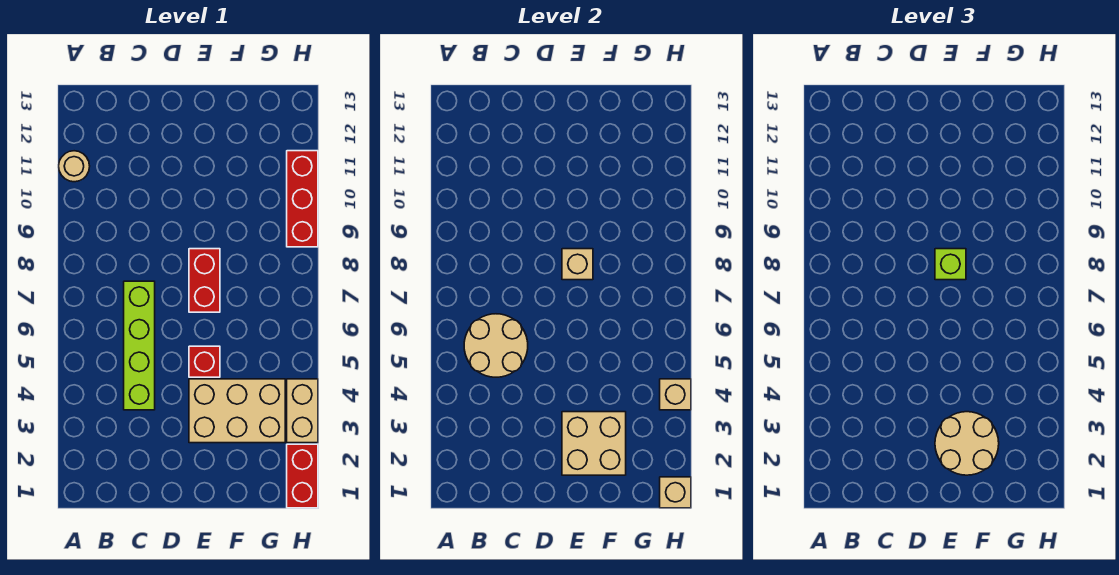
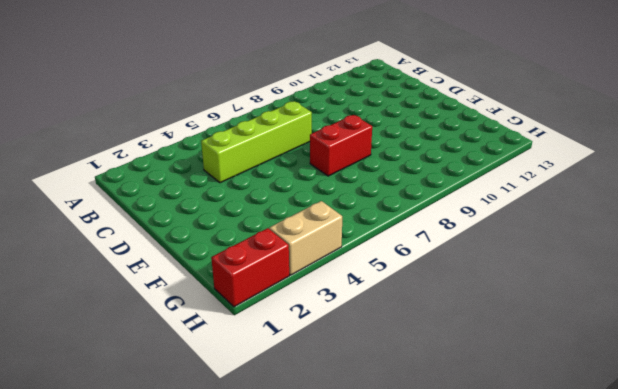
none -> tan round brick A11 level 1
none -> tan brick E3:G4 level 1
none -> red brick E5 level 1

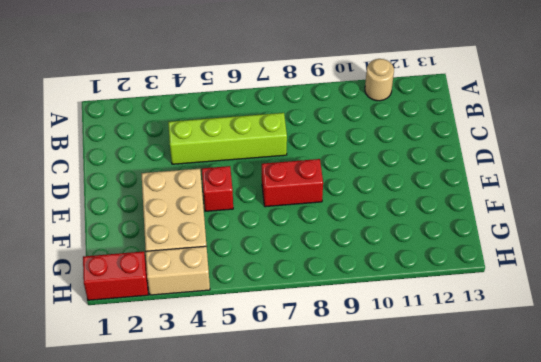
none -> red brick H9:H11 level 1
none -> tan round brick B5:C6 level 2
none -> tan brick E2:F3 level 2

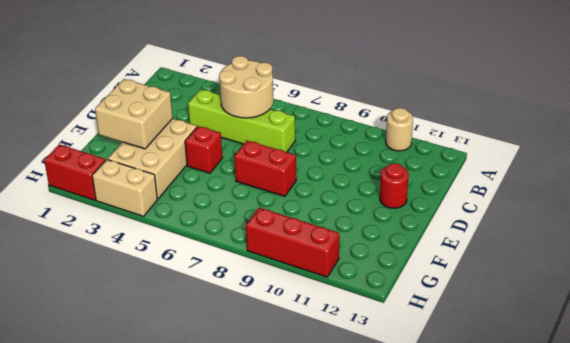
red round brick D12 level 1 -> none
none -> tan brick E8 level 2
none -> tan brick H1 level 2
none -> tan brick H4 level 2

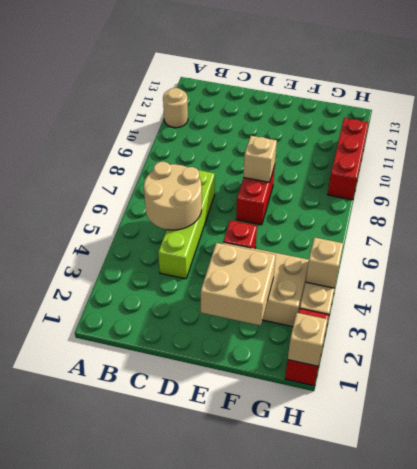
none -> tan round brick E2:F3 level 3
none -> lime brick E8 level 3

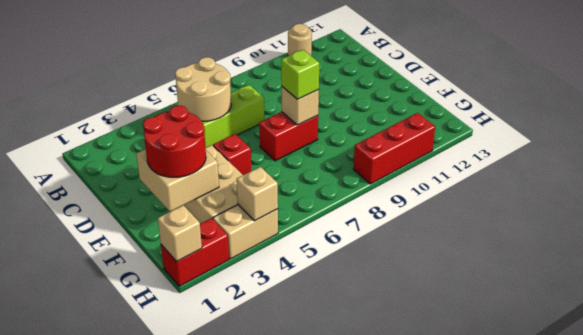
red round brick E2:F3 level 3 -> tan round brick E2:F3 level 3

